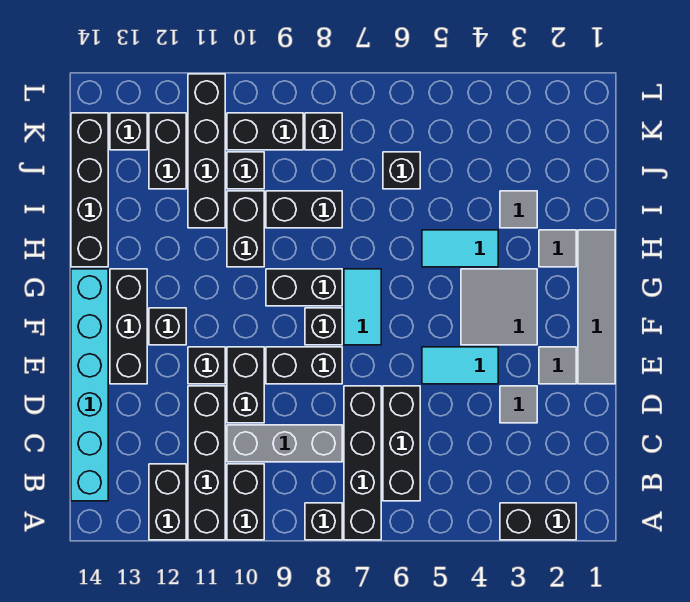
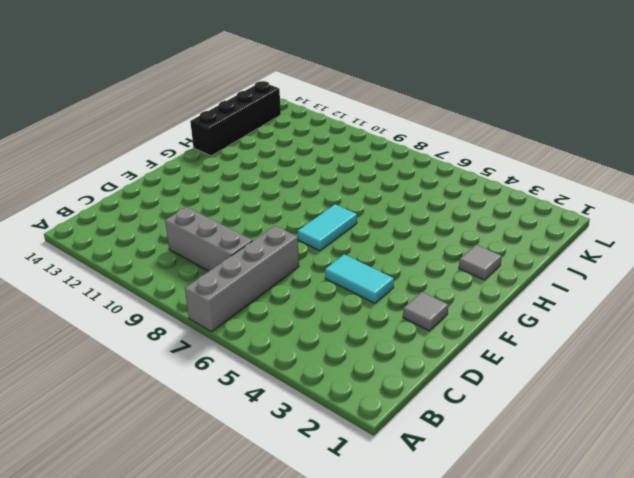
grey brick A7:D7 level 1 -> black brick A7:D7 level 1
none -> black brick A2:A3 level 1
none -> black brick A8 level 1
none -> black brick A10:B10 level 1
none -> black brick A11:D11 level 1

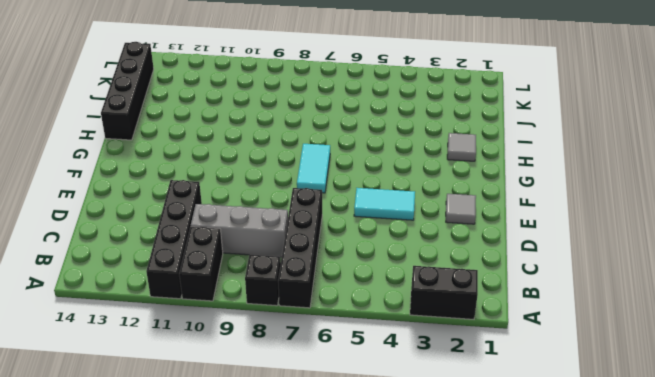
none -> black brick A12:B12 level 1
none -> black brick B6:D6 level 1
none -> cyan brick B14:G14 level 1
none -> grey tile D3 level 1

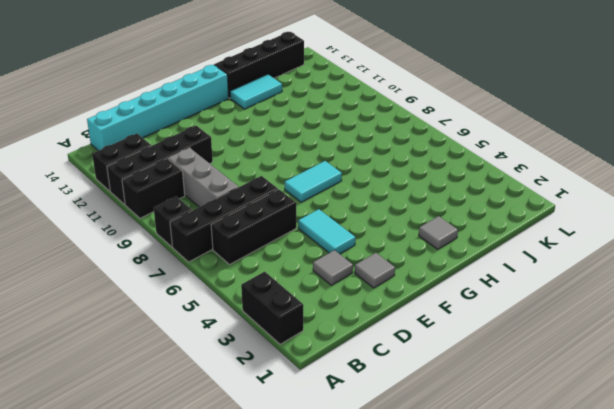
cyan tile H13:I13 level 1 -> cyan tile H4:H5 level 1
none -> black brick D10:E10 level 1
none -> grey tile E1:H1 level 1
none -> black brick E8:E9 level 1
none -> black brick E11 level 1

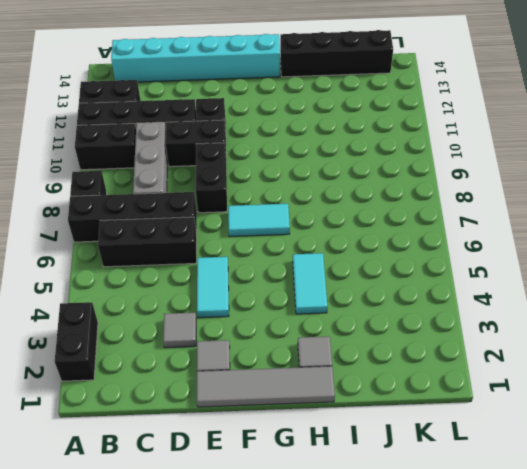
none -> black brick E13:G13 level 1
none -> grey tile F3:G4 level 1
none -> black brick F8 level 1
none -> black brick F12 level 1

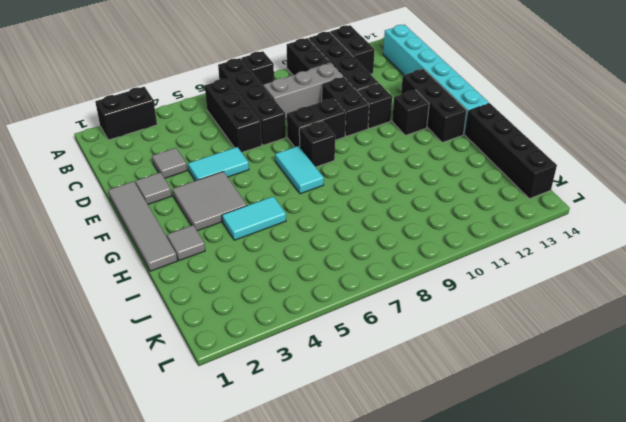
none -> black brick G8:G9 level 1
none -> black brick H10:I10 level 1
none -> grey tile I3 level 1
none -> black brick I8:I9 level 1

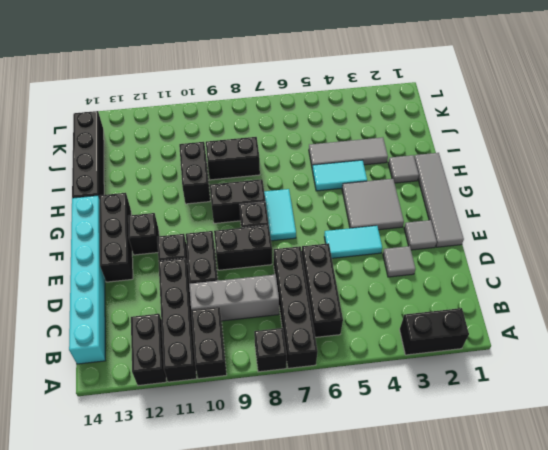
grey tile I3:I5 level 1 -> grey tile I3 level 1
none -> black brick I11:L11 level 1
none -> black brick J6 level 1
none -> black brick J10 level 1
none -> black brick J12:K12 level 1

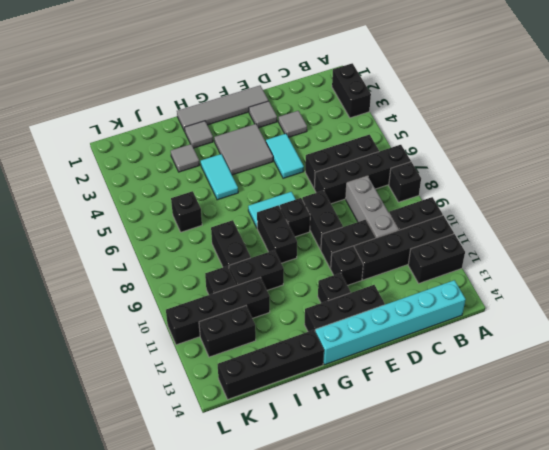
none -> black brick K8 level 1
none -> black brick K9:K10 level 1
none -> black brick K13 level 1

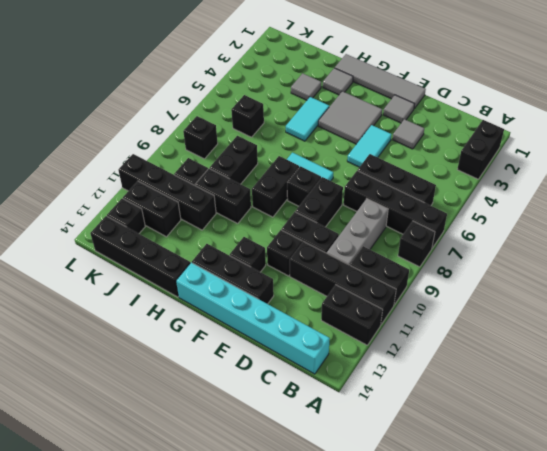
none -> black brick K9:K10 level 1

